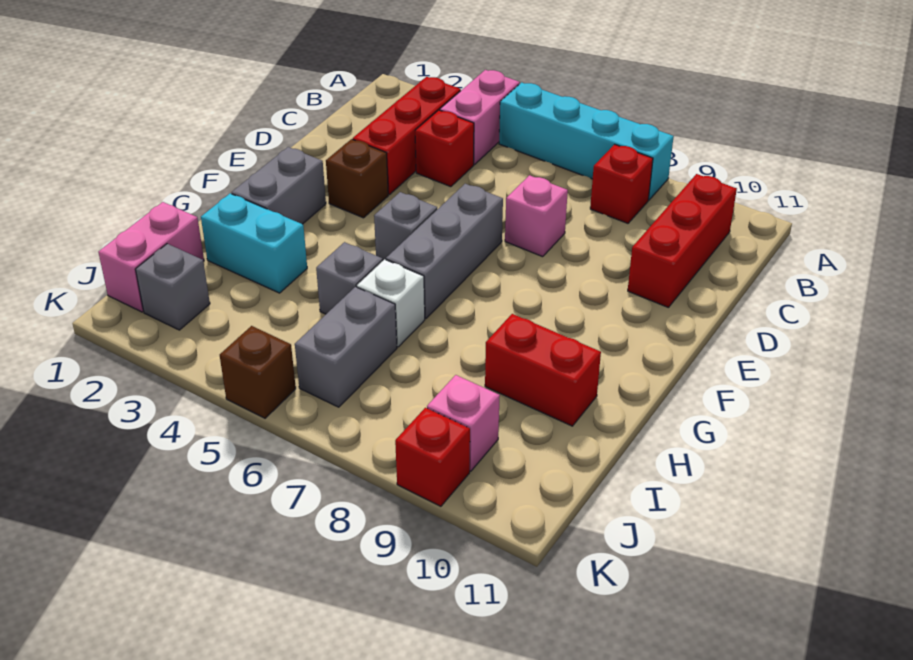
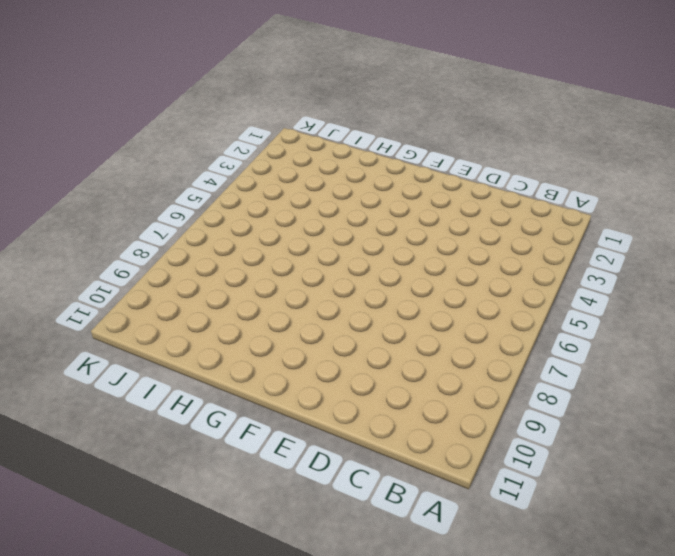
none -> pink brick A4:B4 level 1
none -> cyan brick A5:A8 level 1
none -> red brick B3:D3 level 1

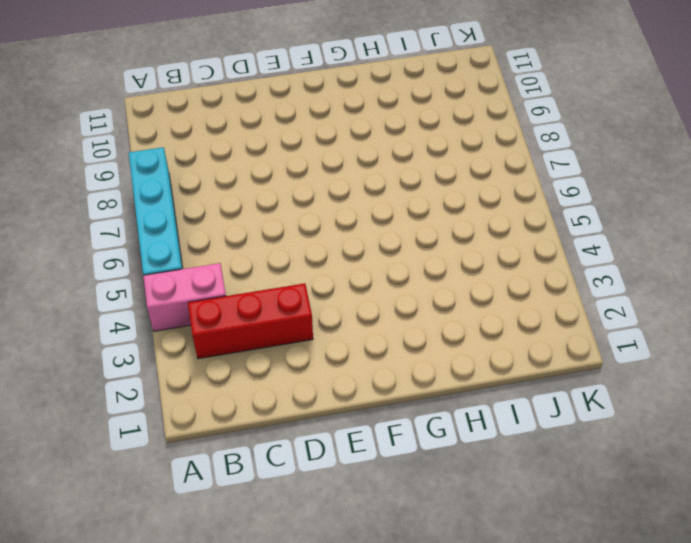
none -> red brick B8 level 1
none -> red brick B10:D10 level 1
none -> red brick C4 level 1

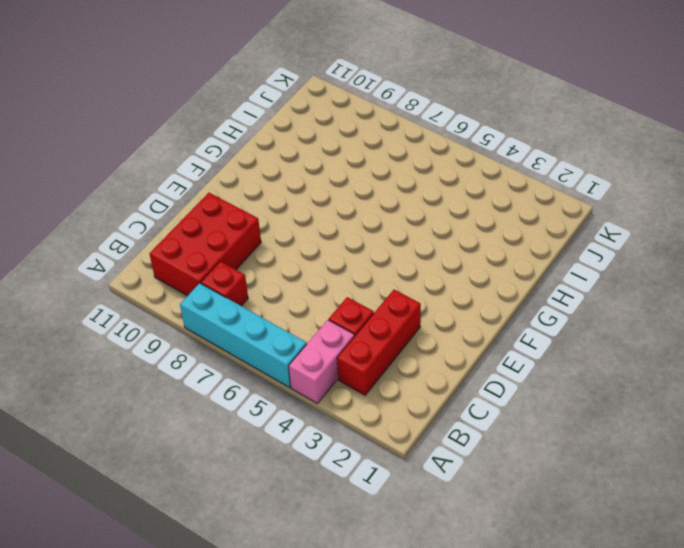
red brick B9:D10 level 1 -> red brick B10:D10 level 1
none -> pink brick D7 level 1
none -> brown brick E3 level 1
none -> grey brick E6:G6 level 1

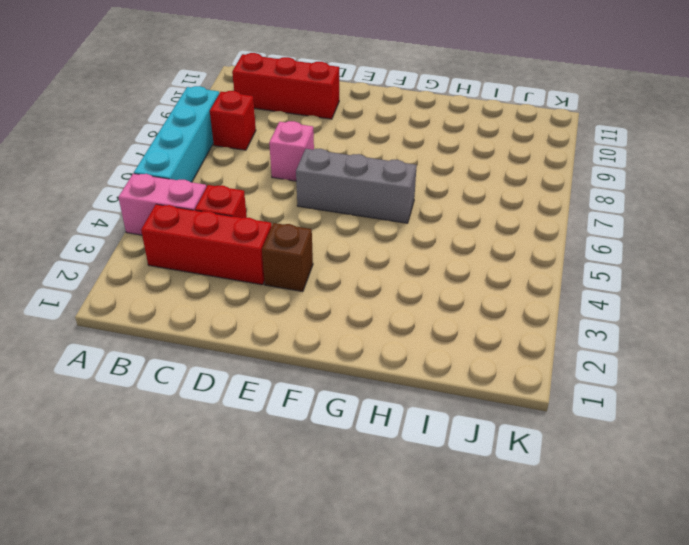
none -> grey brick F2:G2 level 1
none -> grey brick F5 level 1
none -> cyan brick H2:H3 level 1

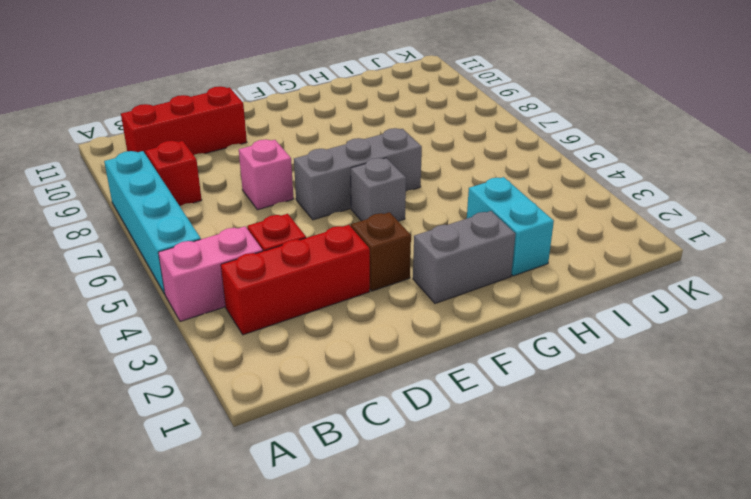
none -> grey brick H5 level 1
none -> white brick H6 level 1
none -> red brick H9:H10 level 1

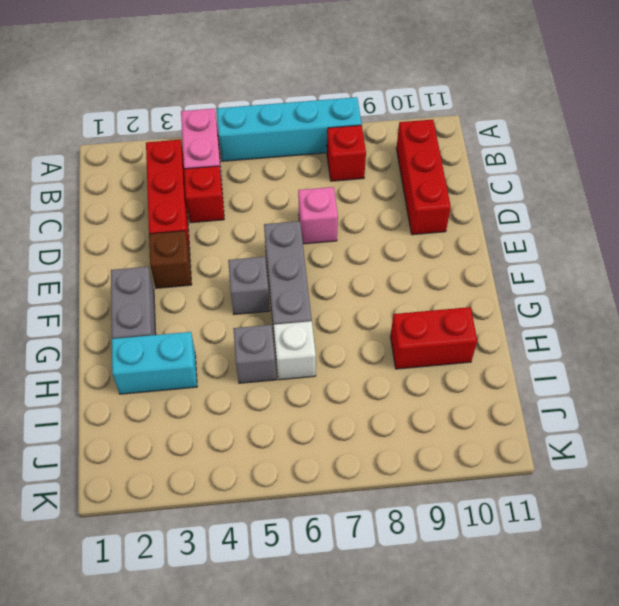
none -> pink brick I1:J1 level 1
none -> grey brick I6:J6 level 1
none -> grey brick J2 level 1

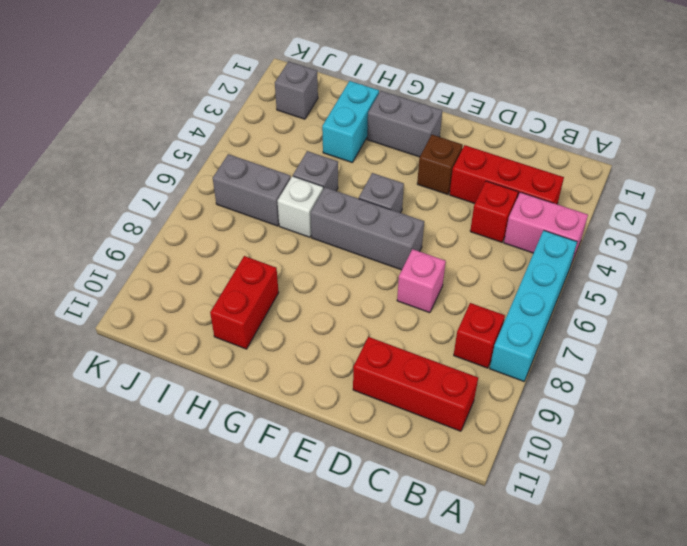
none -> pink brick I1:J1 level 1
none -> pink brick J9 level 1
none -> brown brick K5 level 1

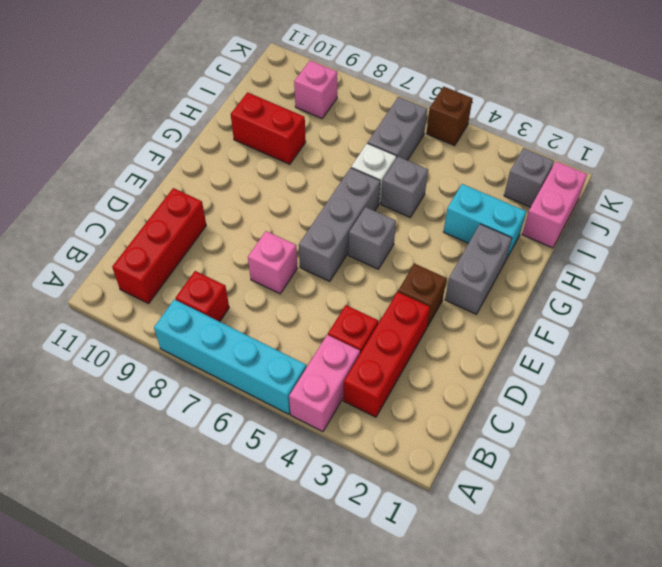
none -> red brick K9 level 1

